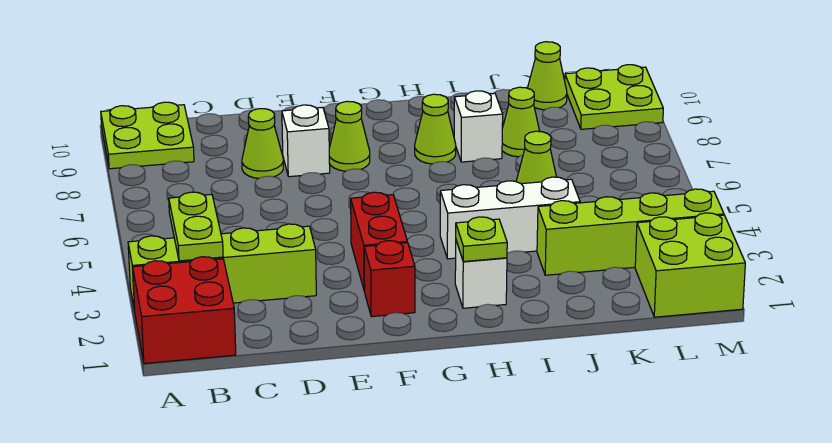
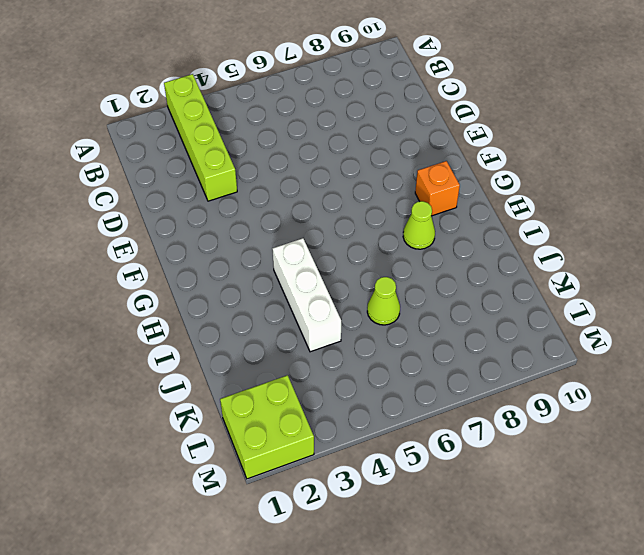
orange brick G9 level 1 -> none
none -> red brick A1:B2 level 1
none -> lime plate A9:B10 level 1
none -> lime cone D8 level 1

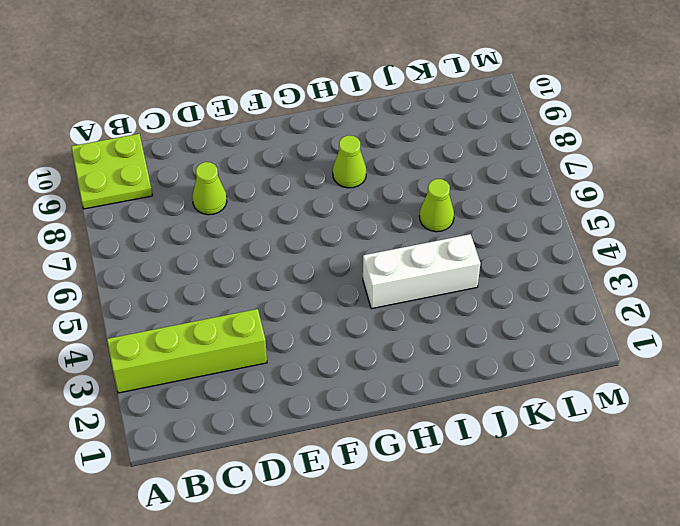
none -> red brick A1:B2 level 1
none -> white brick E8 level 1
none -> red brick F2 level 1

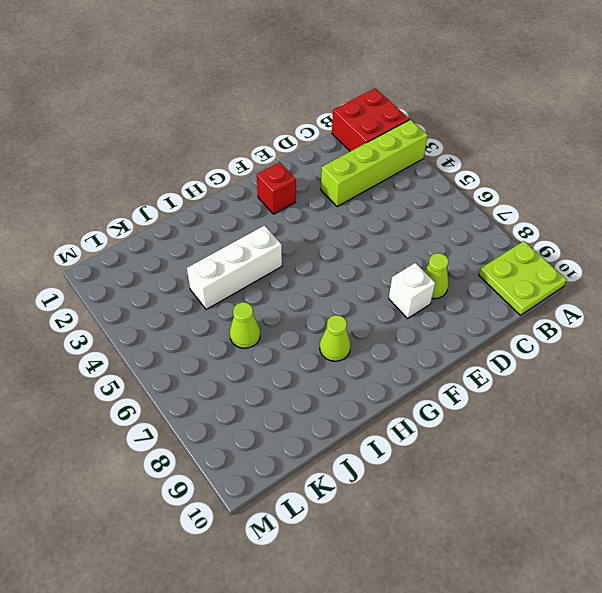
none -> red brick F3:F4 level 1
none -> lime cone F8 level 1
none -> white brick H2 level 1

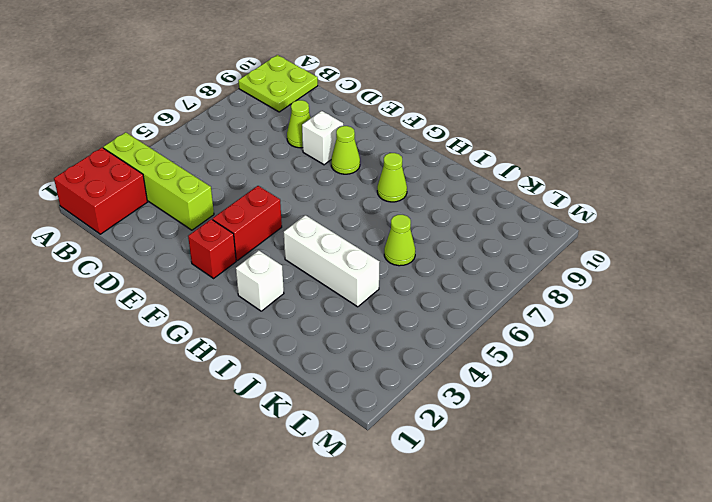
none -> white brick I8 level 1
none -> lime brick J3:M3 level 1
none -> lime cone J8 level 1

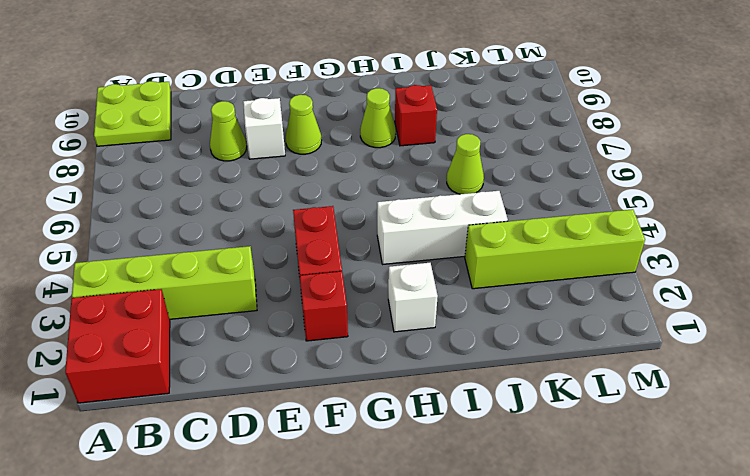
red brick I8 level 1 -> white brick I8 level 1
none -> lime cone J8 level 1
none -> lime cone K10 level 1
none -> lime brick L1:M2 level 1

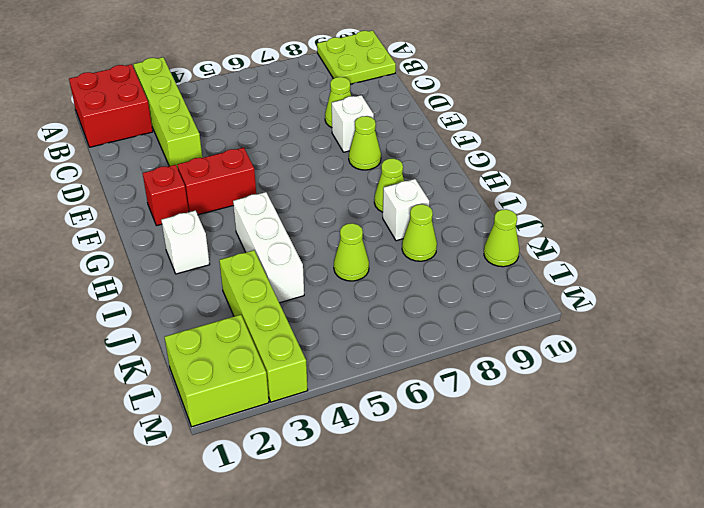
none -> lime plate L9:M10 level 1
none -> lime plate B3:B4 level 2
none -> lime plate H2 level 2

